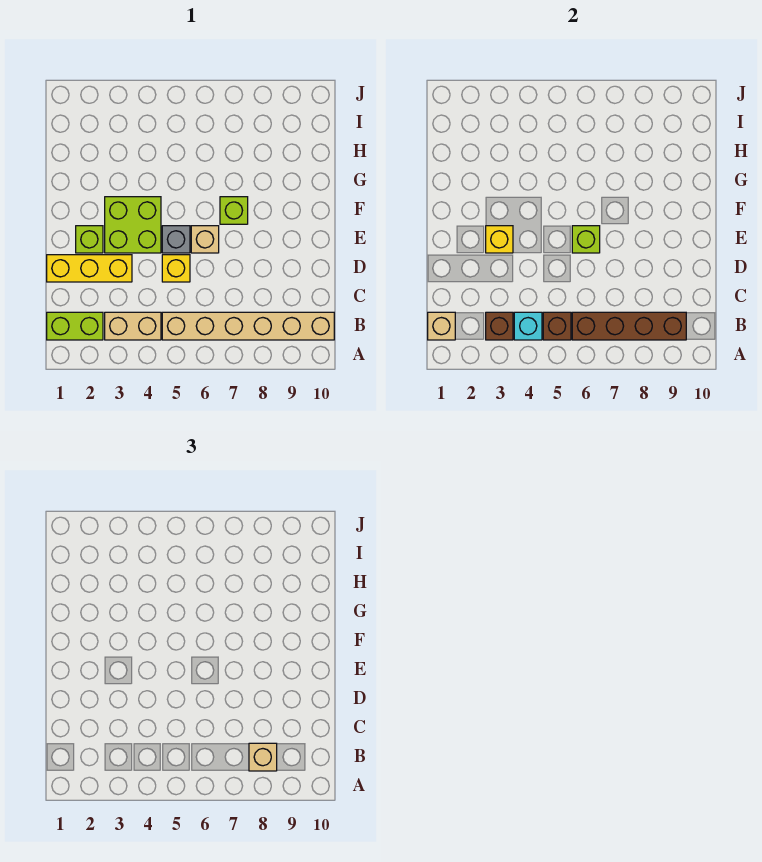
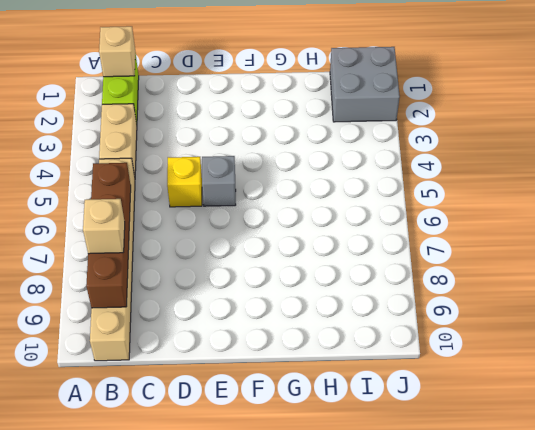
grey brick I1:J2 level 1 -> none
none -> yellow brick D1:D3 level 1
none -> lime brick E2 level 1
none -> lime brick E3:F4 level 1

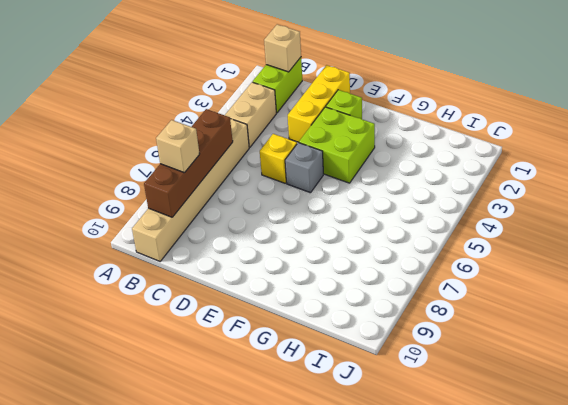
none -> tan brick E6 level 1
none -> lime brick F7 level 1
none -> brown brick B3 level 2

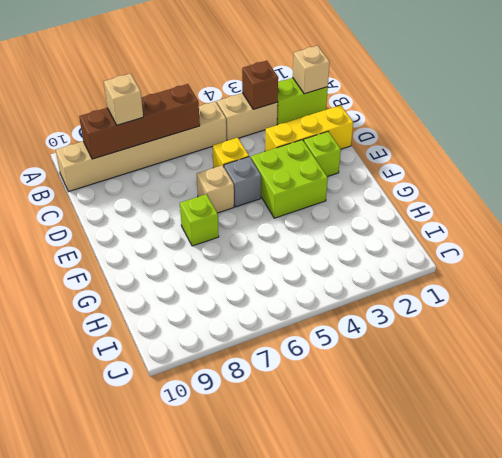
none -> cyan brick B4 level 2
none -> brown brick B5 level 2
none -> yellow brick E3 level 2

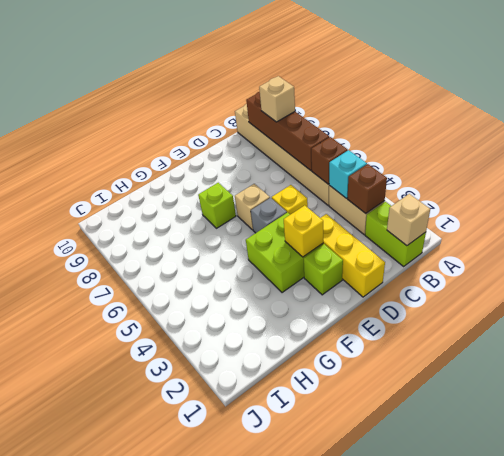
none -> lime brick E6 level 2

